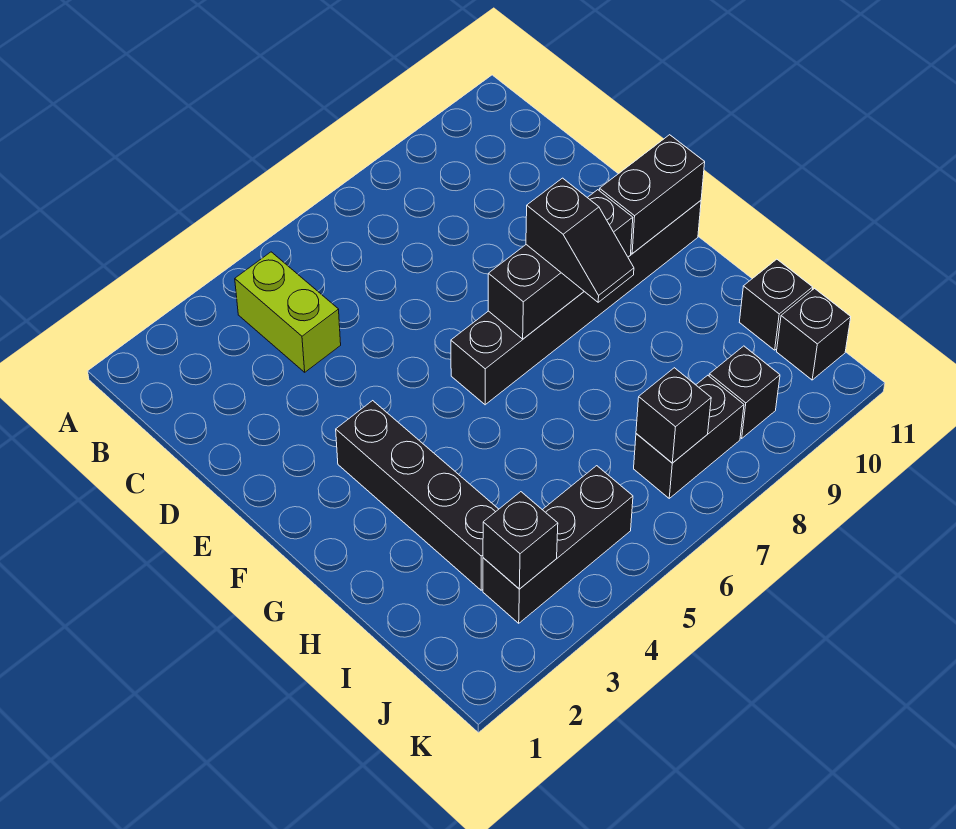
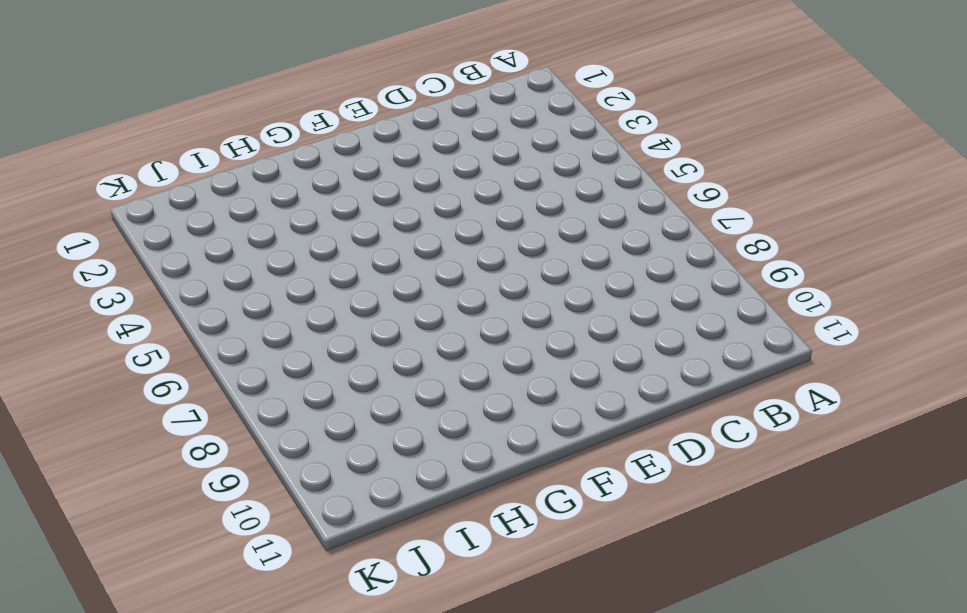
none -> lime brick B4:C4 level 1
none -> black brick F3:I3 level 1
none -> black brick F6:F11 level 1

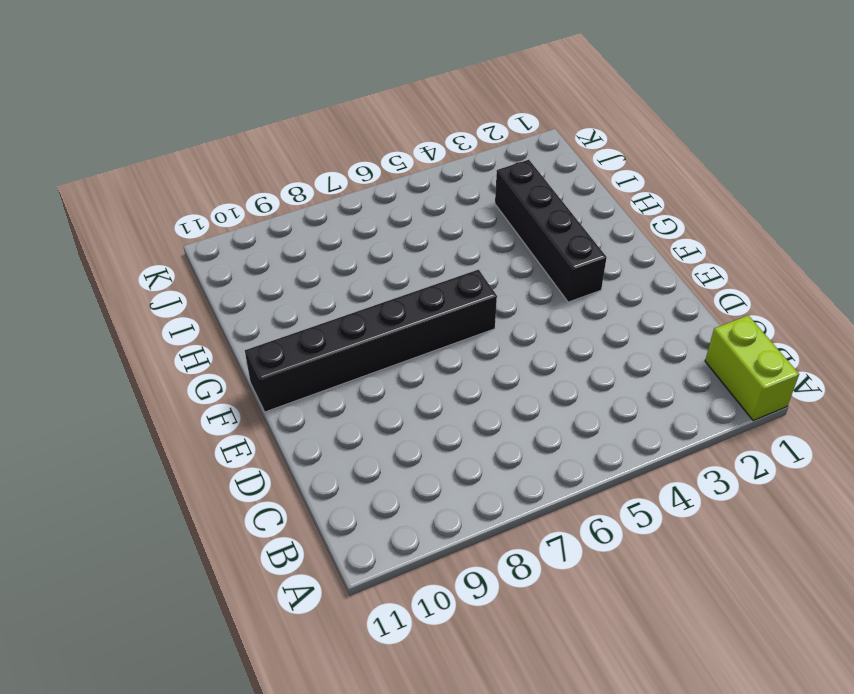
lime brick A1:B1 level 1 -> lime brick B4:C4 level 1
none -> black brick I11 level 1
none -> black brick J3:J5 level 1
none -> black brick J7:J8 level 1

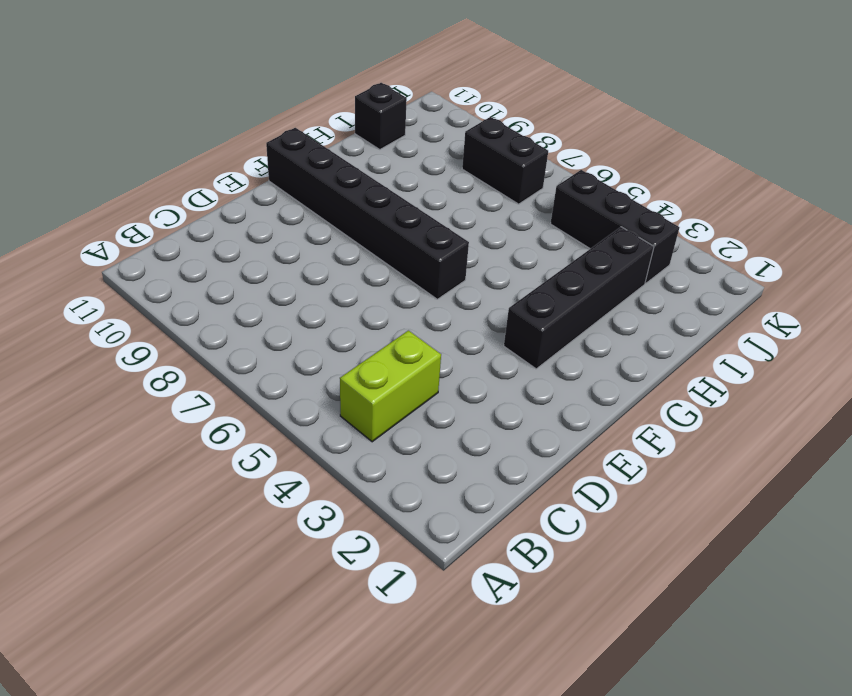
none -> black brick J9 level 1
none -> black brick J11 level 1
none -> black brick F7:F9 level 2

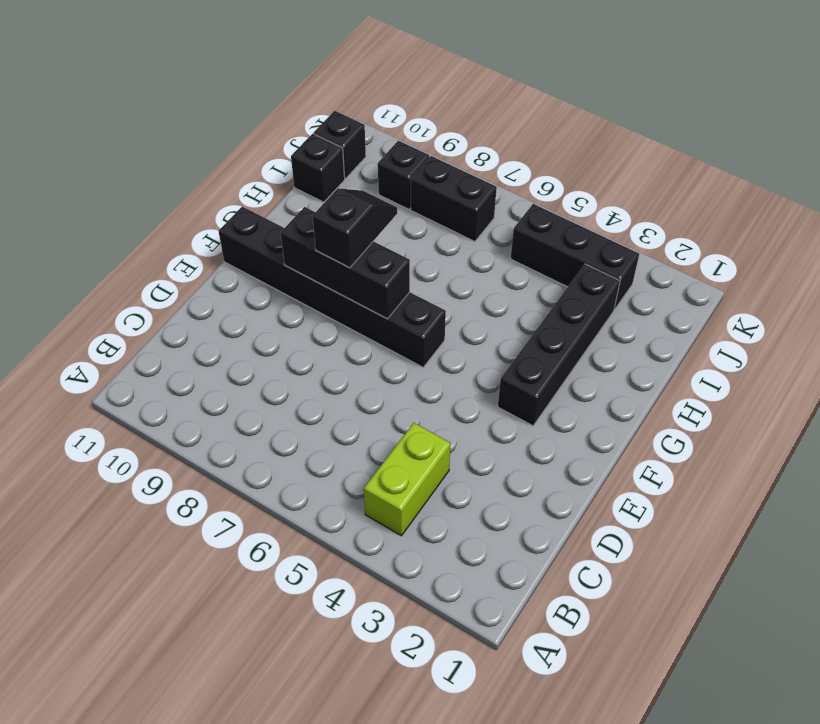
none -> black brick F10:F11 level 2
none -> black brick J3 level 2
none -> black brick J7 level 2

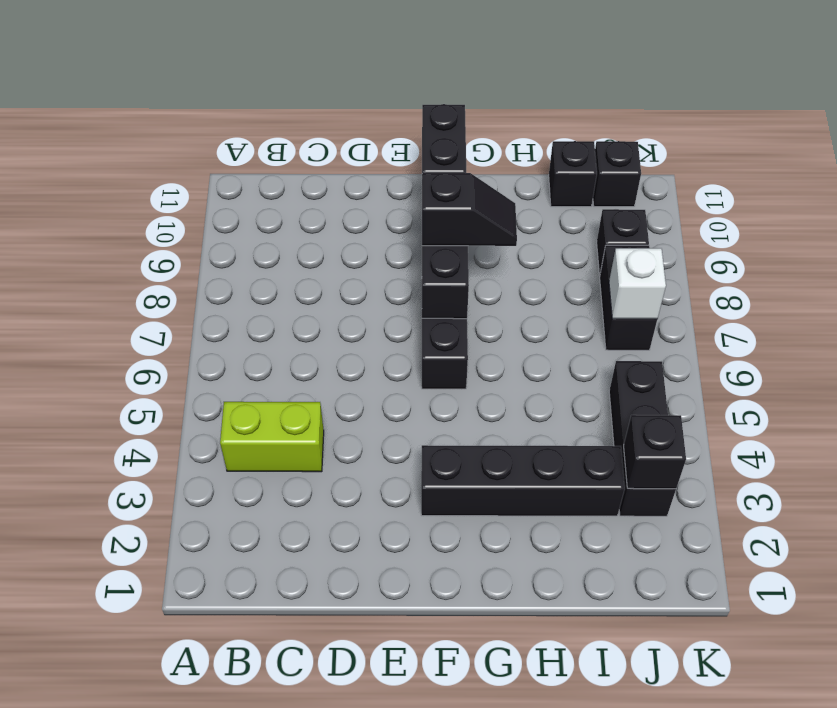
white brick J7 level 2 -> black brick J7 level 2

